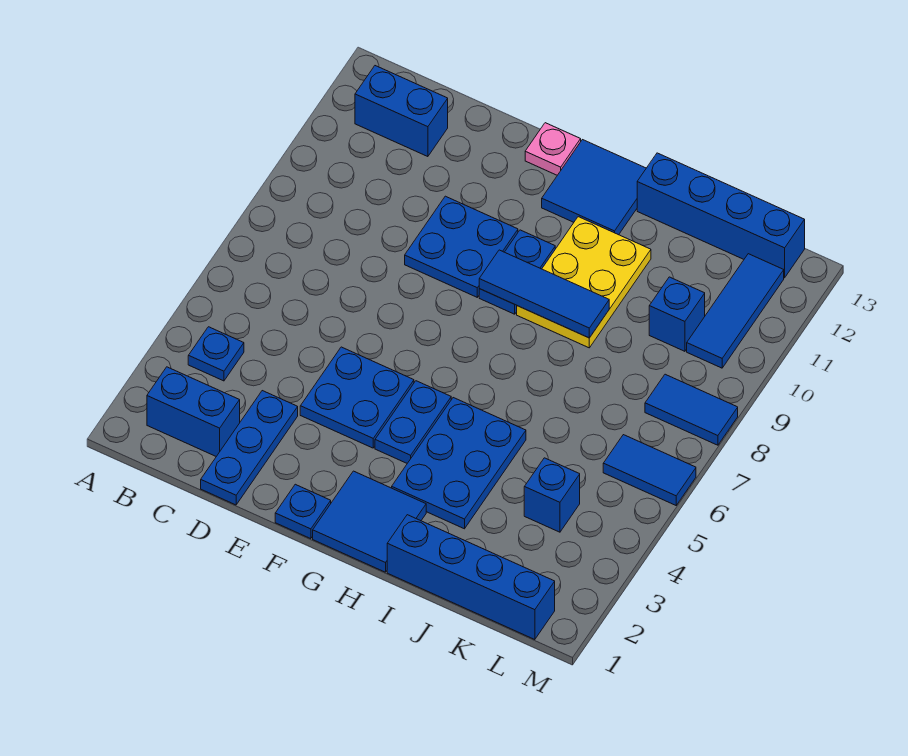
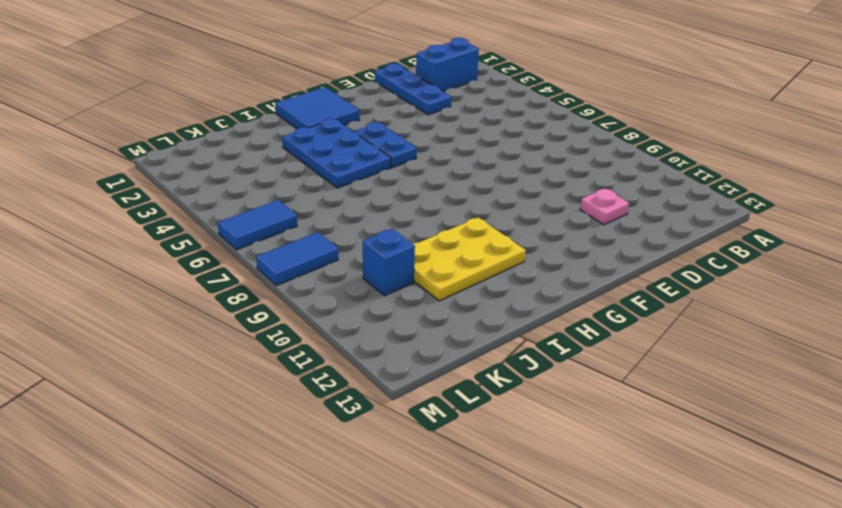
pink plate D11 level 1 -> pink plate F13 level 1
yellow plate H10:J11 level 1 -> yellow plate H9:I11 level 1
none -> blue plate B4 level 1
none -> blue brick B12:C12 level 1
none -> blue plate E4:F5 level 1

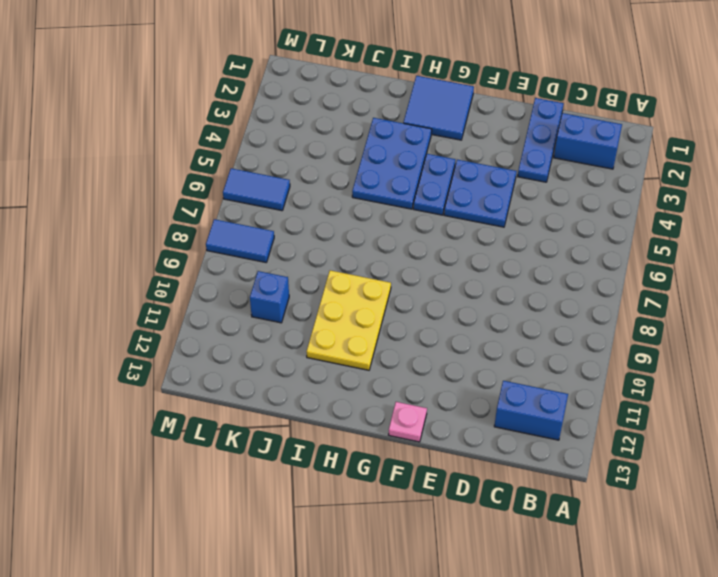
none -> blue plate B4 level 1
none -> blue plate E9:F10 level 1
none -> blue plate F1 level 1

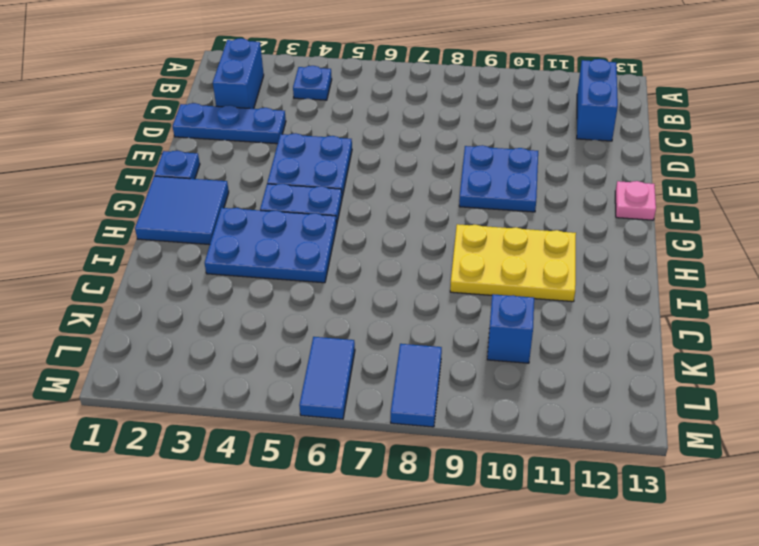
none -> blue plate G9:G10 level 1
none -> blue tile G12:H13 level 1
none -> blue brick I1:L1 level 1

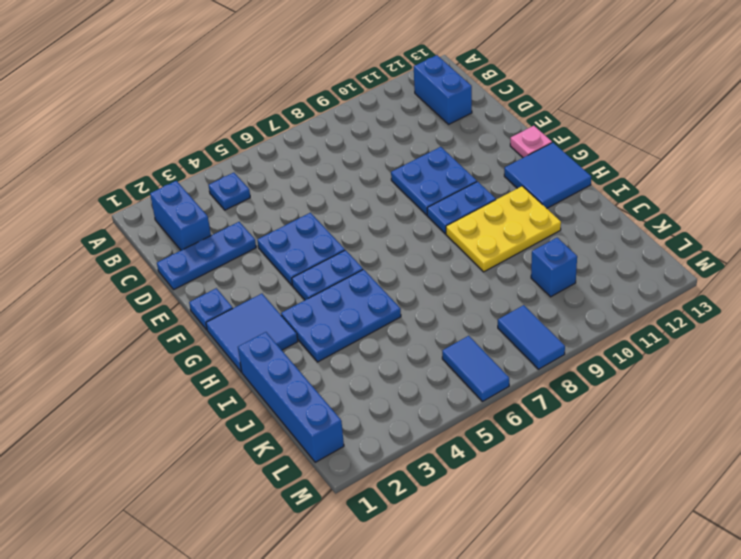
none -> blue brick I13:L13 level 1
none -> blue brick K4 level 1
none -> blue tile L10:L12 level 1

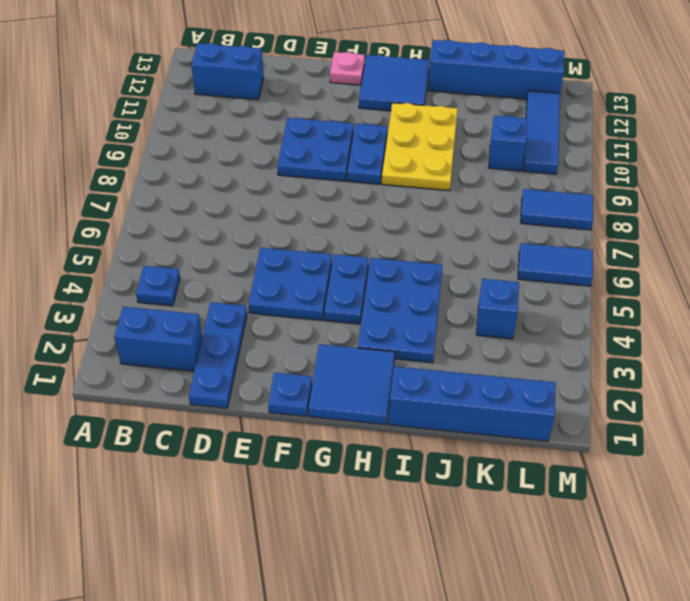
none -> blue tile G9:I9 level 2

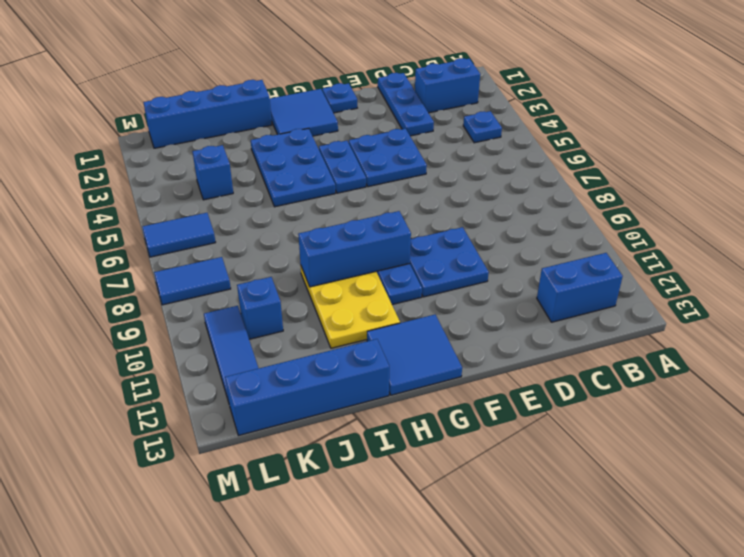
blue brick G9:I9 level 2 -> blue tile G9:I9 level 2
none -> pink plate F13 level 1

